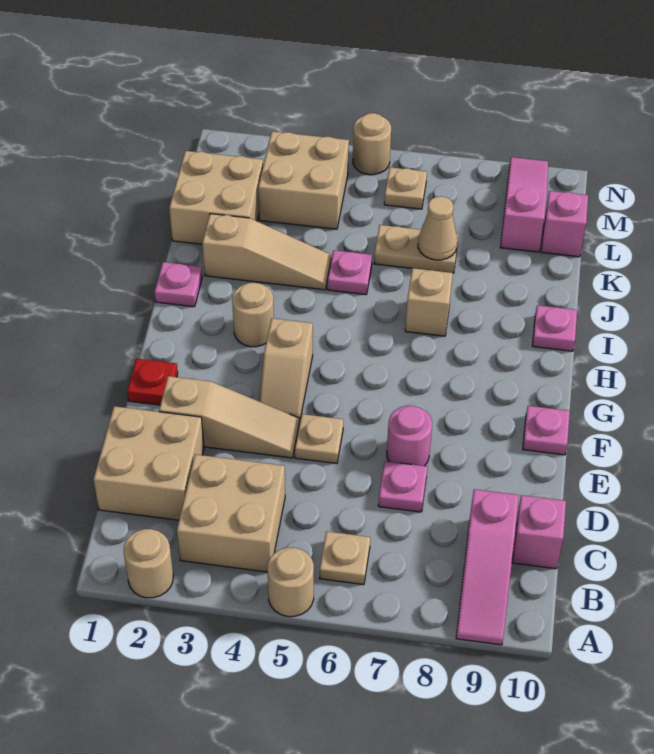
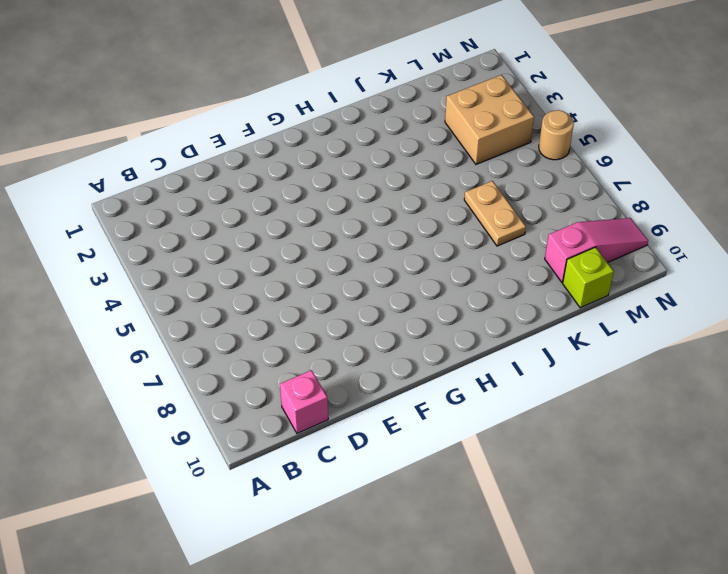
lime brick L10 level 1 -> pink brick L10 level 1
none -> tan round brick A2 level 1
none -> tan round brick A5 level 1
none -> pink slope A9:C9 level 1 top C

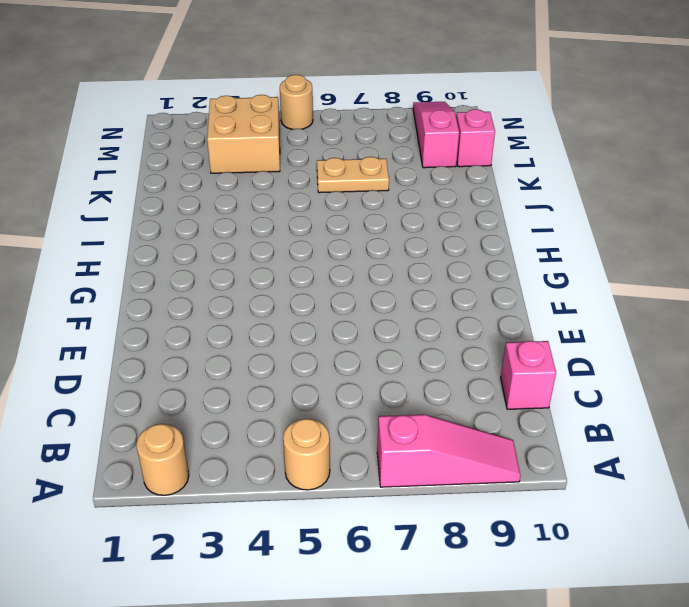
pink slope A7:A9 level 1 top 7 -> pink slope A9:C9 level 1 top C
none -> tan brick B3:C4 level 1
none -> tan plate B6 level 1
none -> tan brick C1:D2 level 1

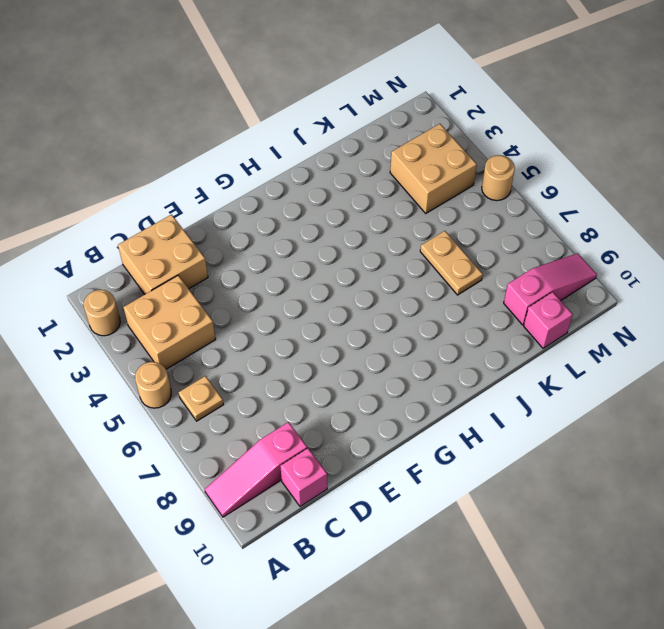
none -> pink plate D7 level 1
none -> tan slope E2:E4 level 1 top 2
none -> tan plate E5 level 1

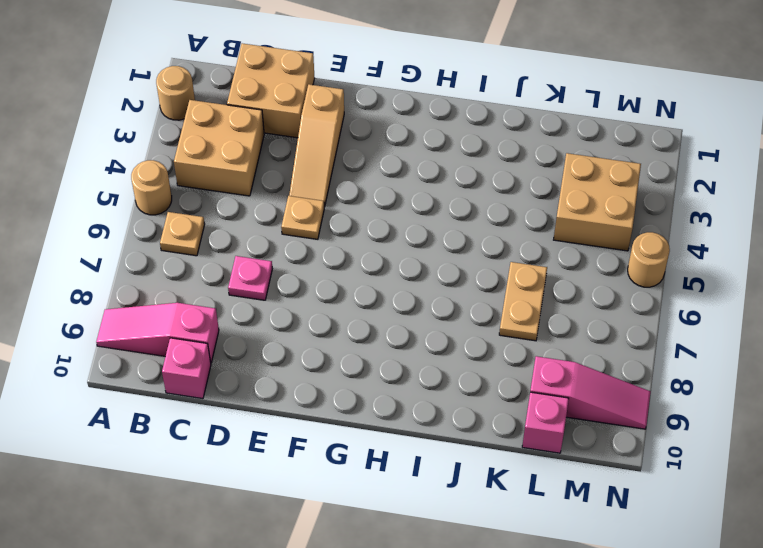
none -> pink round brick E7 level 1
none -> red plate F1 level 1
none -> tan slope F4:G4 level 1 top G

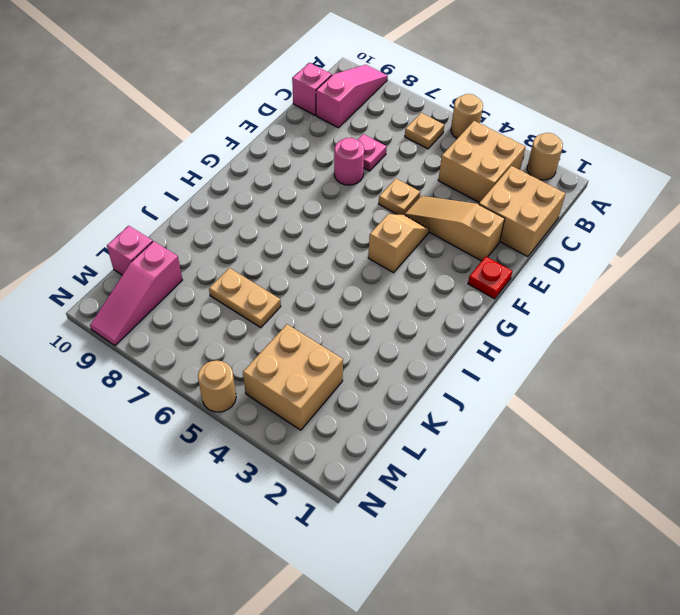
none -> pink plate F10 level 1
none -> tan round brick H3 level 1
none -> pink plate I1 level 1

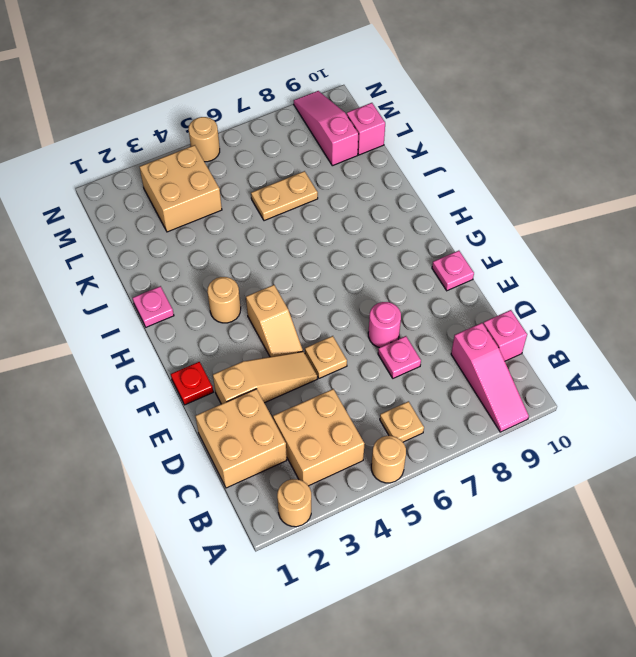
none -> tan brick I7 level 1
none -> pink plate I10 level 1
none -> tan slope J2:J4 level 1 top 2

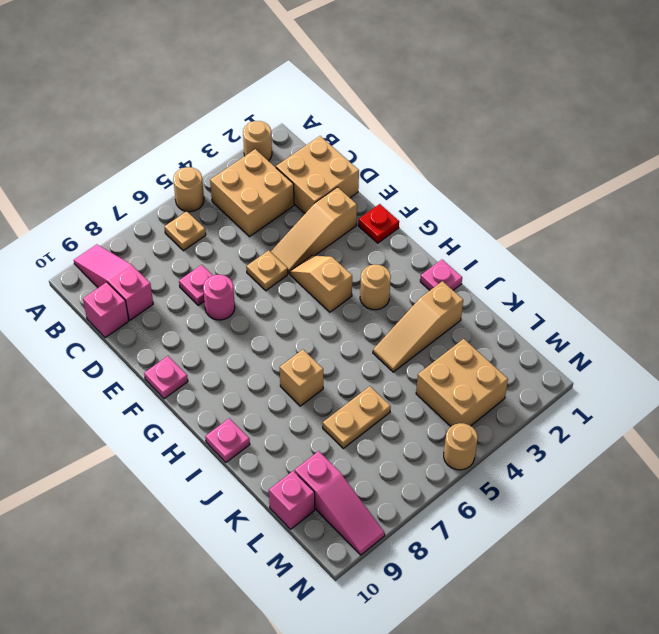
none -> pink plate J5 level 1
none -> tan brick K1:L2 level 1
none -> tan plate M6 level 1

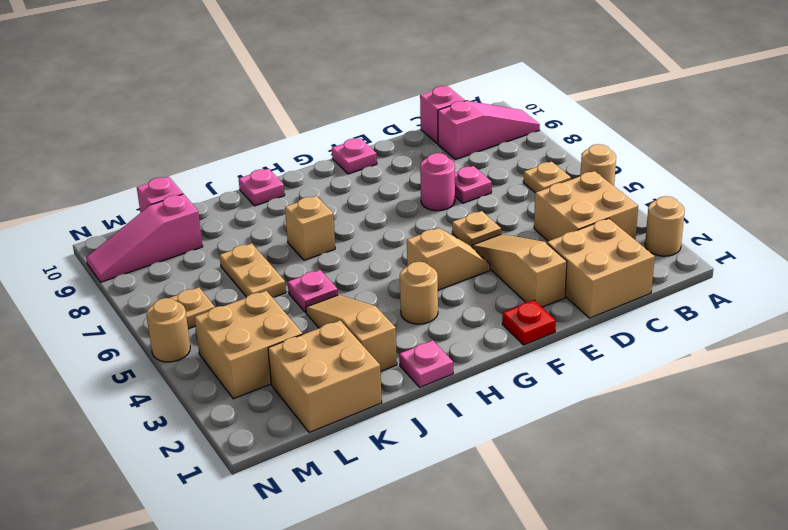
none -> tan cone K7 level 2

